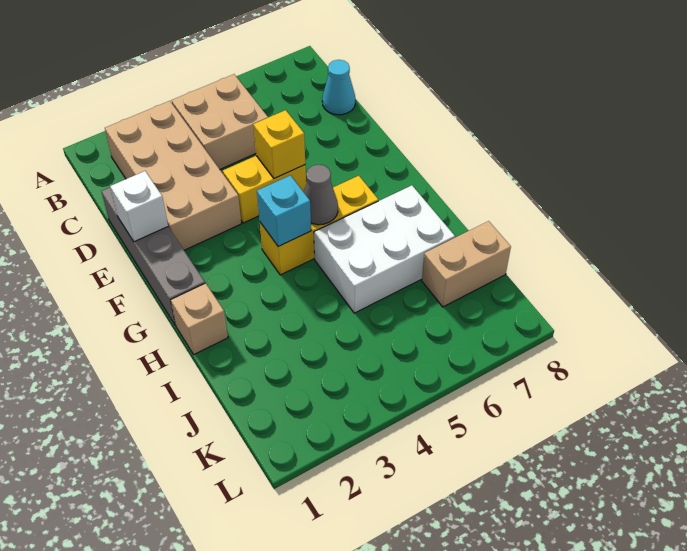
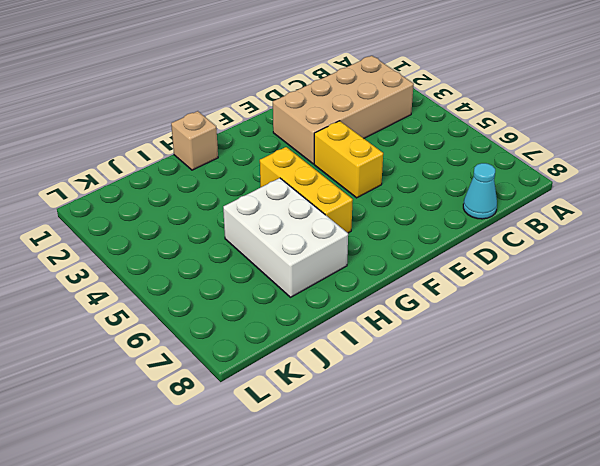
none -> tan brick B4:C5 level 1
none -> grey brick D1:G1 level 1
none -> tan brick J7:J8 level 1

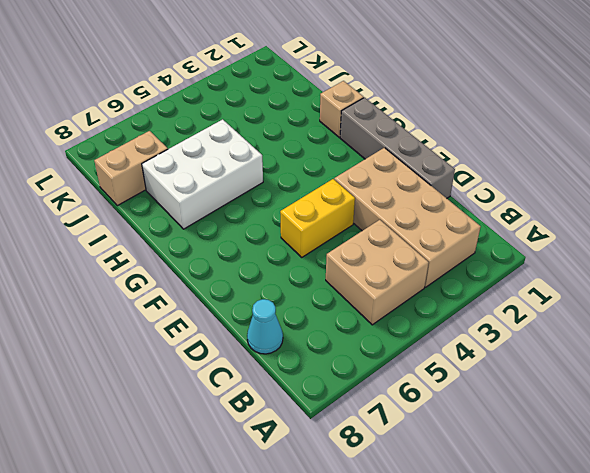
none -> yellow brick G4:G6 level 1
none -> white brick E1 level 2
none -> yellow brick E5 level 2

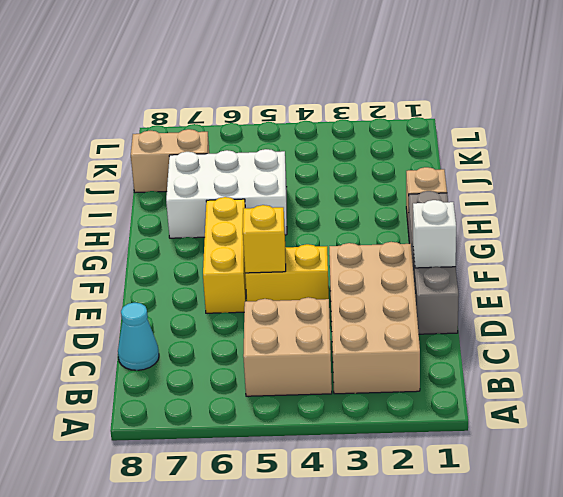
yellow brick E6:G6 level 1 -> yellow brick G4:G6 level 1
none -> cyan brick G4 level 2
none -> grey cone G5 level 2

